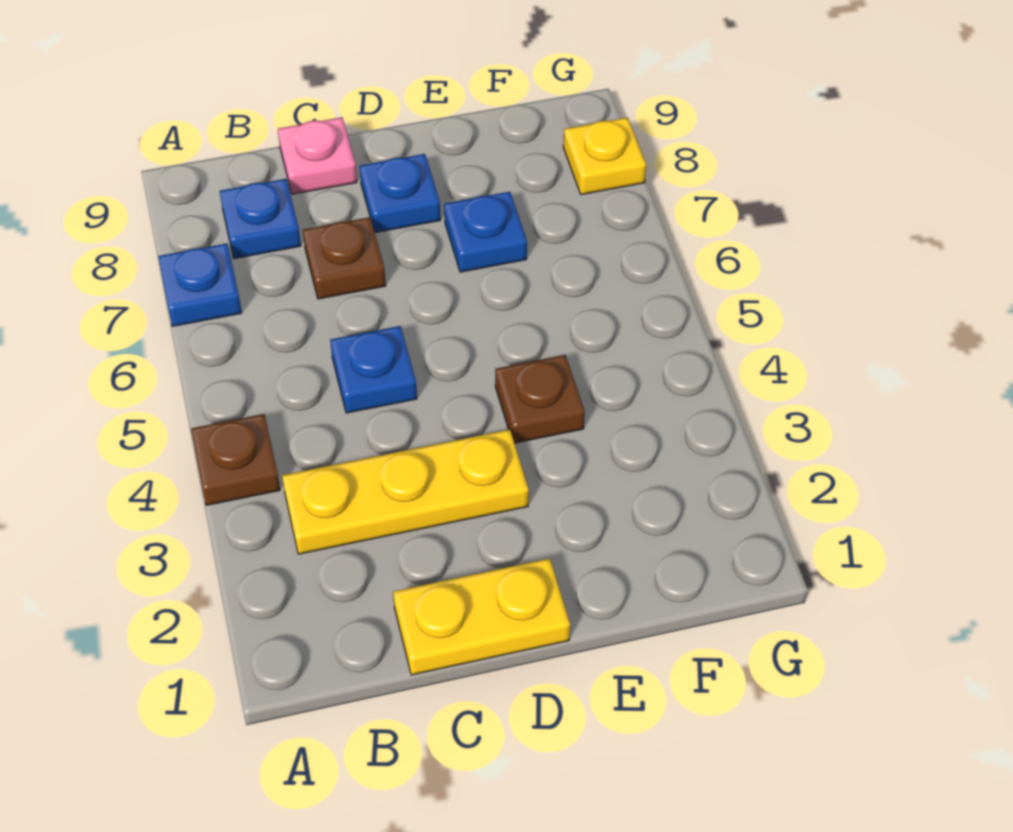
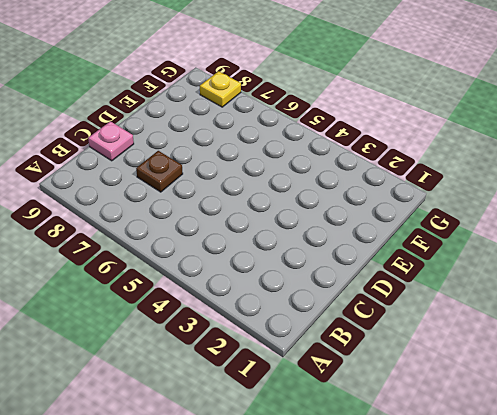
none -> brown plate A4 level 1
none -> blue plate A7 level 1
none -> yellow plate B3:D3 level 1

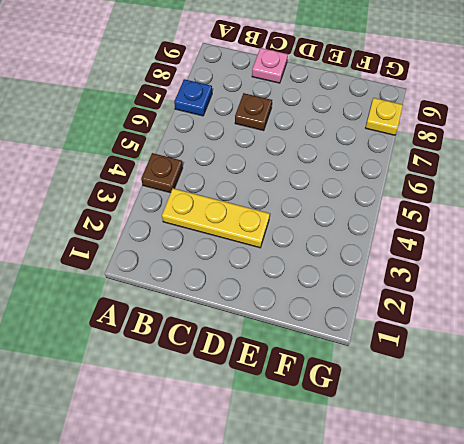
none -> blue plate B8 level 1
none -> yellow plate C1:D1 level 1
none -> blue plate C5 level 1

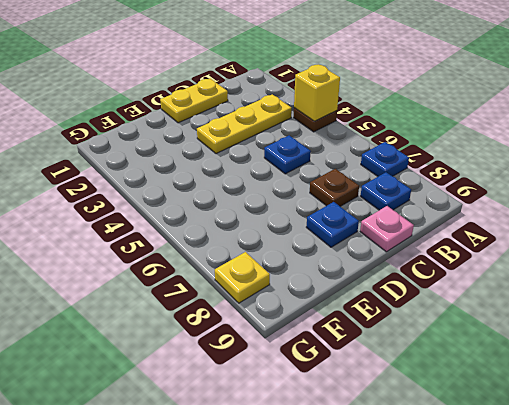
yellow brick A4 level 2 -> none
none -> brown plate E4 level 1
none -> blue plate E7 level 1

